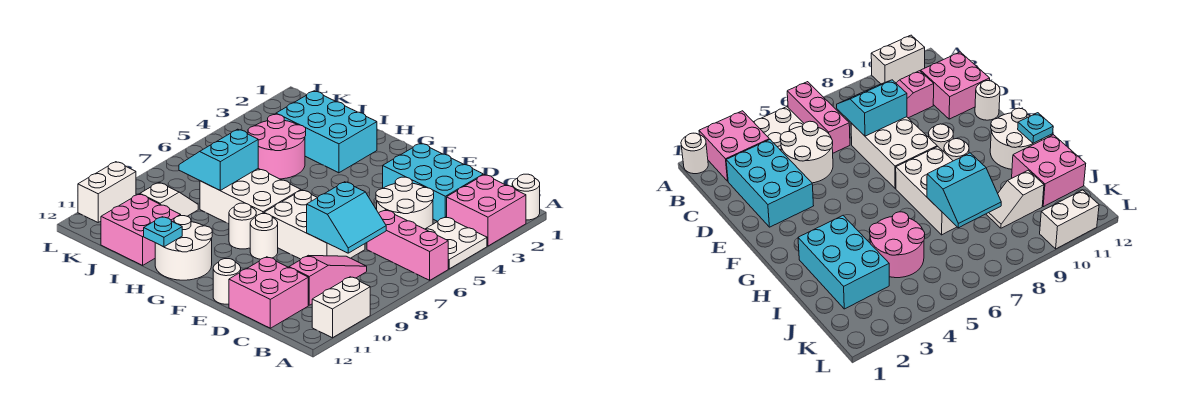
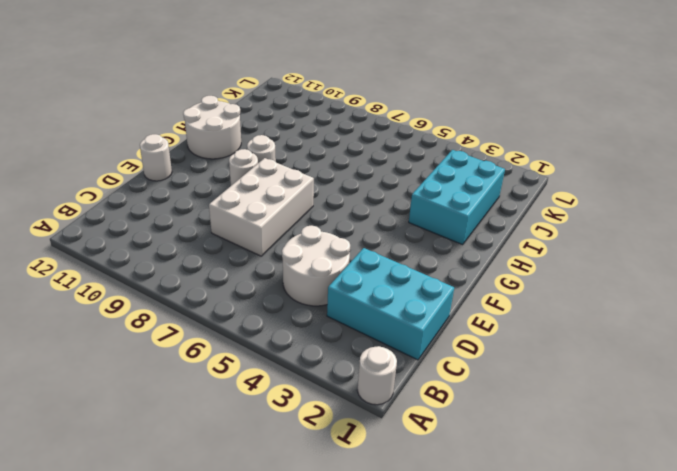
cyan brick C1:D3 level 1 -> cyan brick C2:E3 level 1
none -> pink brick A2:B3 level 1
none -> white plate A4:B5 level 1
none -> pink brick A6:C6 level 1

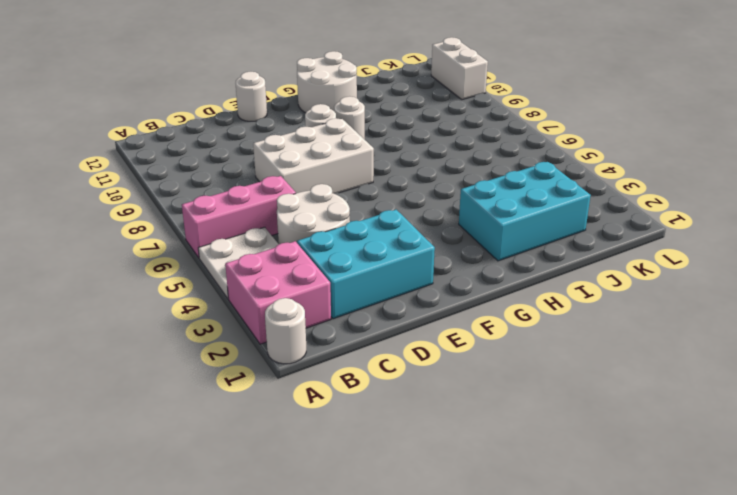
none -> white brick A10:A11 level 1
none -> pink slope C8:C10 level 1 top 10
none -> pink brick C11:D12 level 1

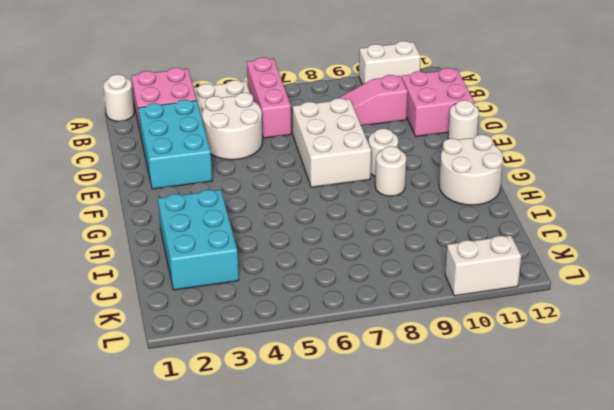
none -> white brick G7:I8 level 1
none -> pink round brick I4:J5 level 1
none -> pink brick I11:J12 level 1

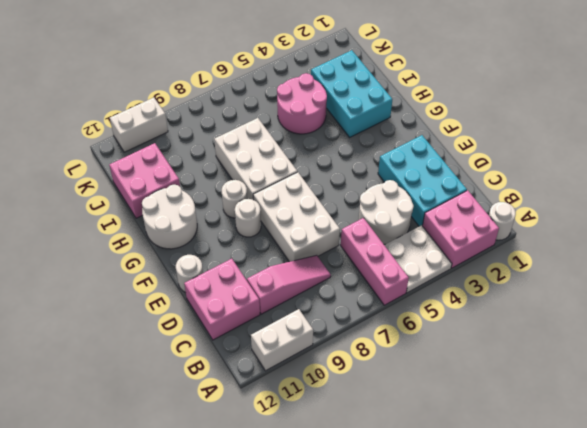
none -> white slope J9:J10 level 1 top 10
none -> cyan slope C7:D8 level 2 top D
none -> cyan plate H12 level 2

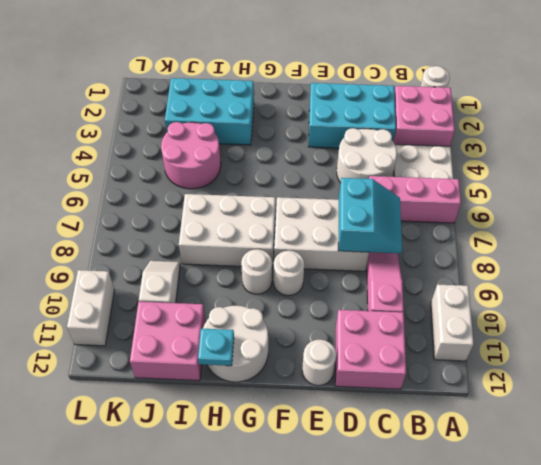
none -> cyan slope I7:J8 level 2 top I

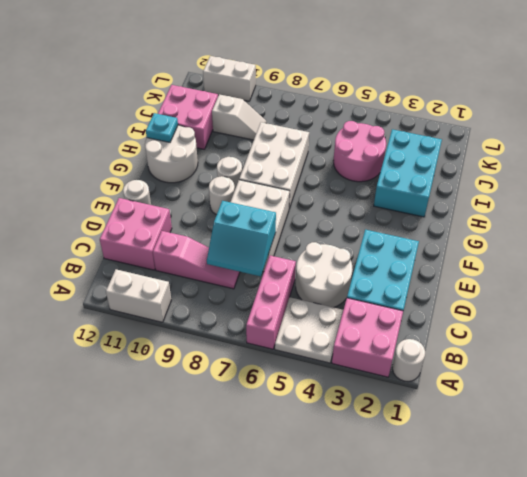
none -> cyan slope I7:J8 level 2 top I

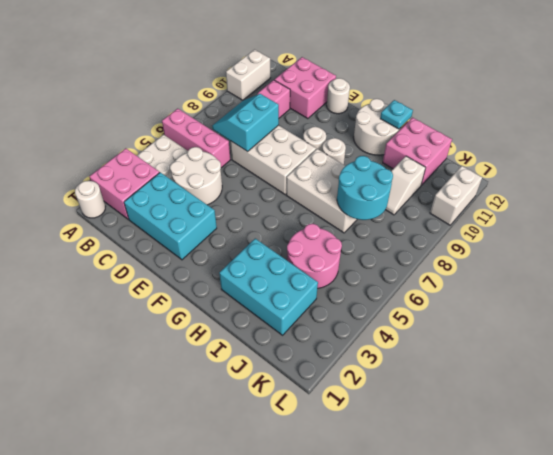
cyan round brick I7:J8 level 2 -> cyan slope I7:J8 level 2 top I

